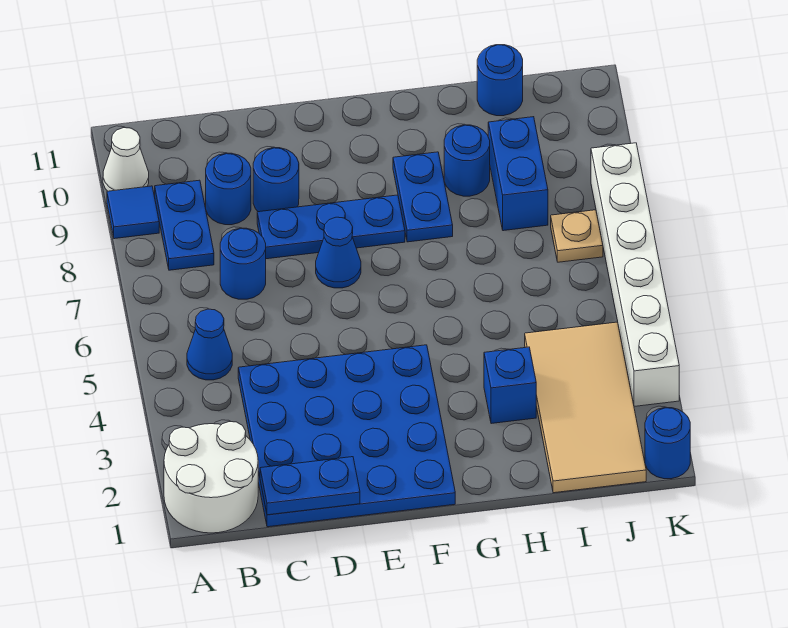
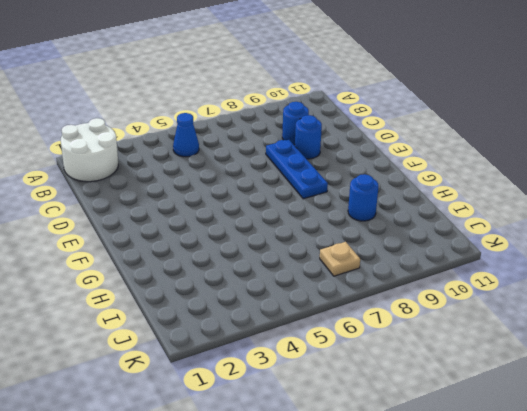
none -> blue tile A9 level 1
none -> white cone A10 level 1
none -> blue plate B8:B9 level 1

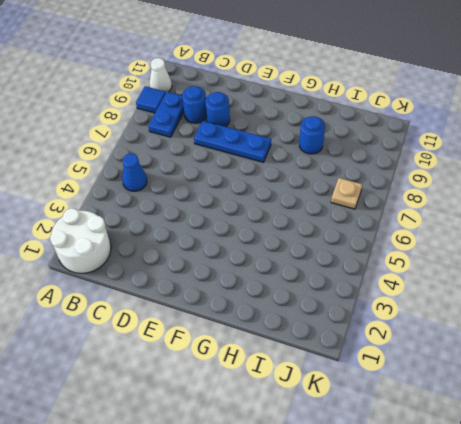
none -> blue plate C1:F4 level 1
none -> blue round brick C7 level 1
none -> blue cone E7 level 1

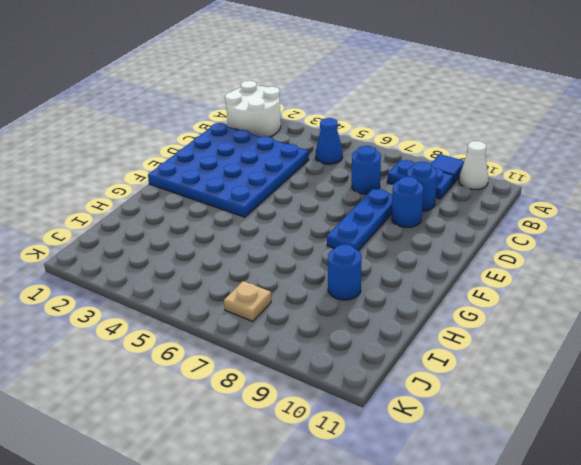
none -> blue cone E7 level 1
none -> blue plate G8:G9 level 1
none -> blue brick H3 level 1

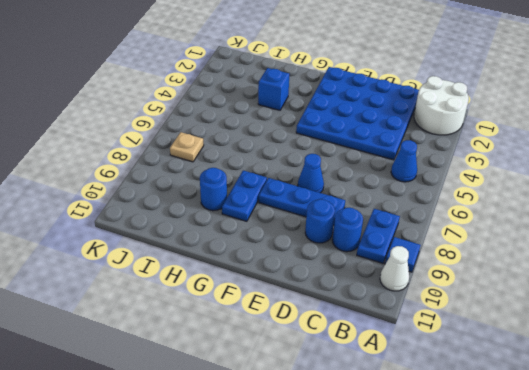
none -> blue round brick C7 level 1
none -> tan tile I1:J4 level 1
none -> blue brick I8:I9 level 1

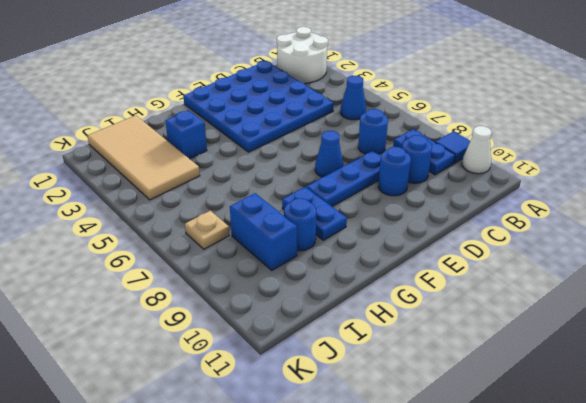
none -> blue round brick I11 level 1
none -> blue round brick K1 level 1
none -> white brick K3:K8 level 1

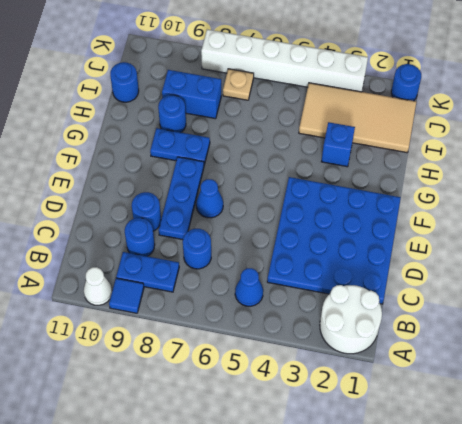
none -> blue plate C1:D1 level 2

